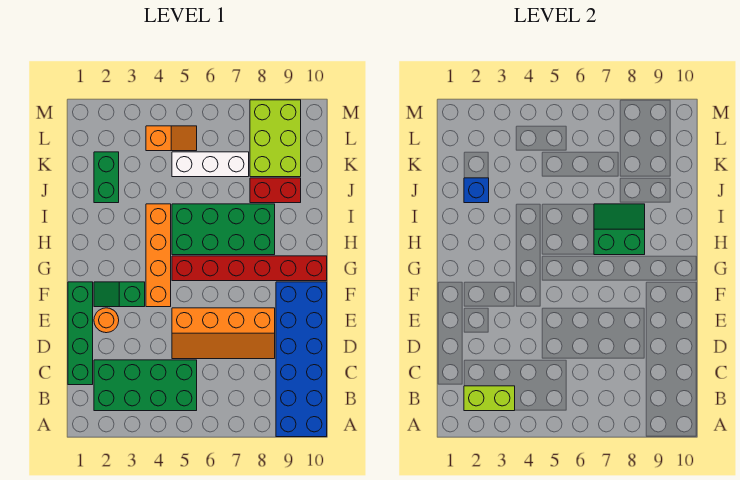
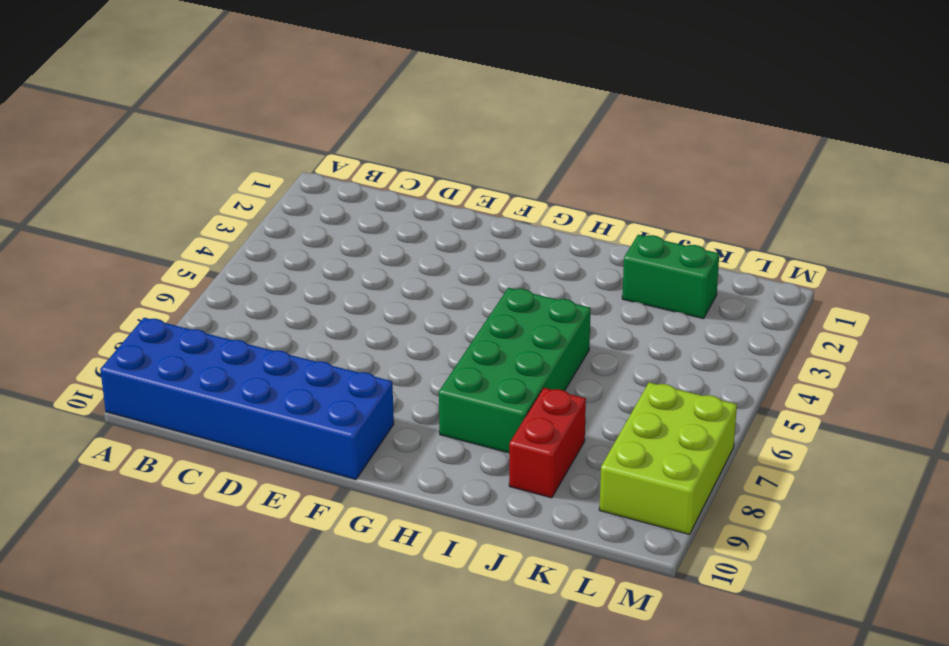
lime brick L7:M9 level 1 -> lime brick K8:M9 level 1
none -> green brick B2:C5 level 1
none -> green brick C1:F1 level 1
none -> orange slope D5:E8 level 1 top E

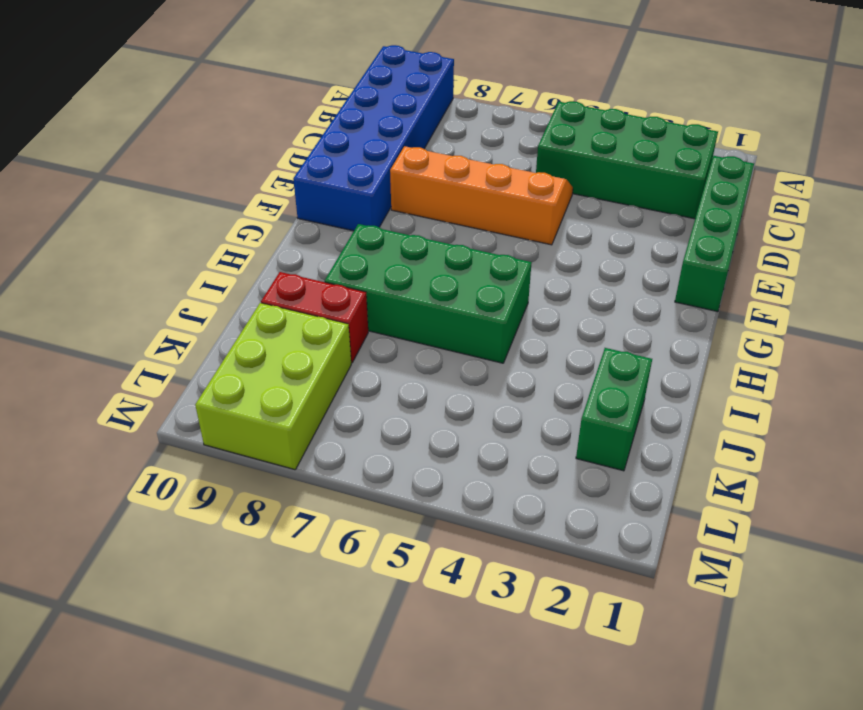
none -> orange round brick E2 level 1
none -> green slope F2:F3 level 1 top 3
none -> orange brick F4:I4 level 1

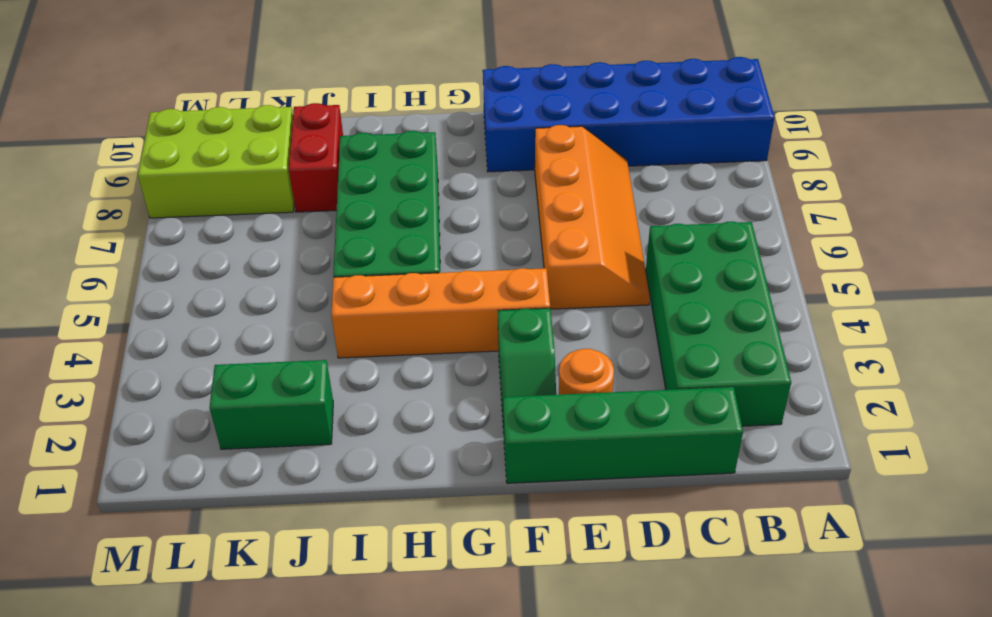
none -> red brick G5:G10 level 1
none -> white brick K5:K7 level 1
none -> orange slope L4:L5 level 1 top 4

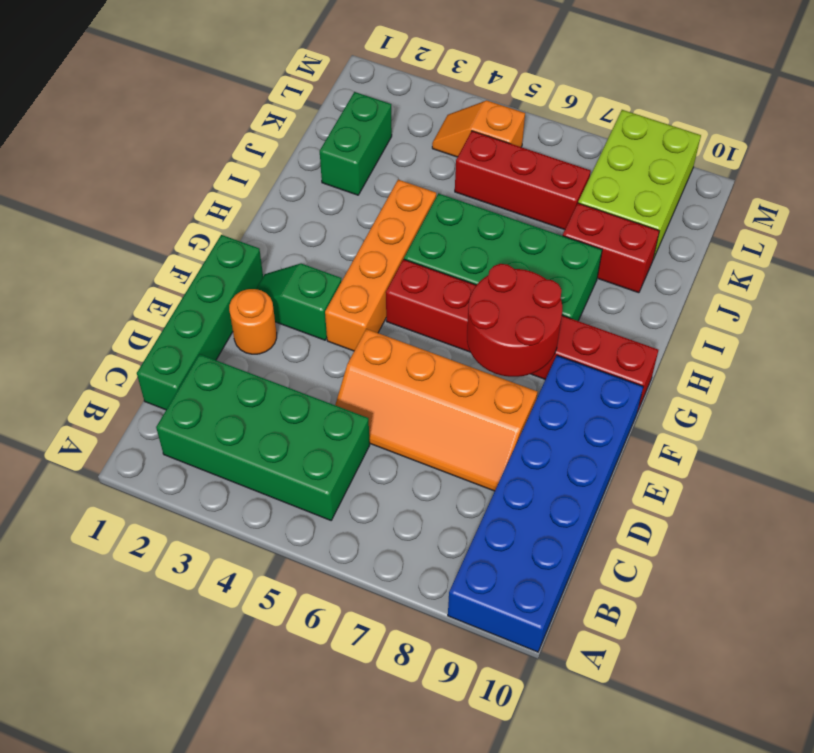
red round brick F7:G8 level 2 -> none
red brick K5:K7 level 1 -> white brick K5:K7 level 1
orange slope L4:L5 level 1 top 5 -> orange slope L4:L5 level 1 top 4
none -> lime brick B2:B3 level 2
none -> green slope H7:I8 level 2 top H
none -> blue brick J2 level 2

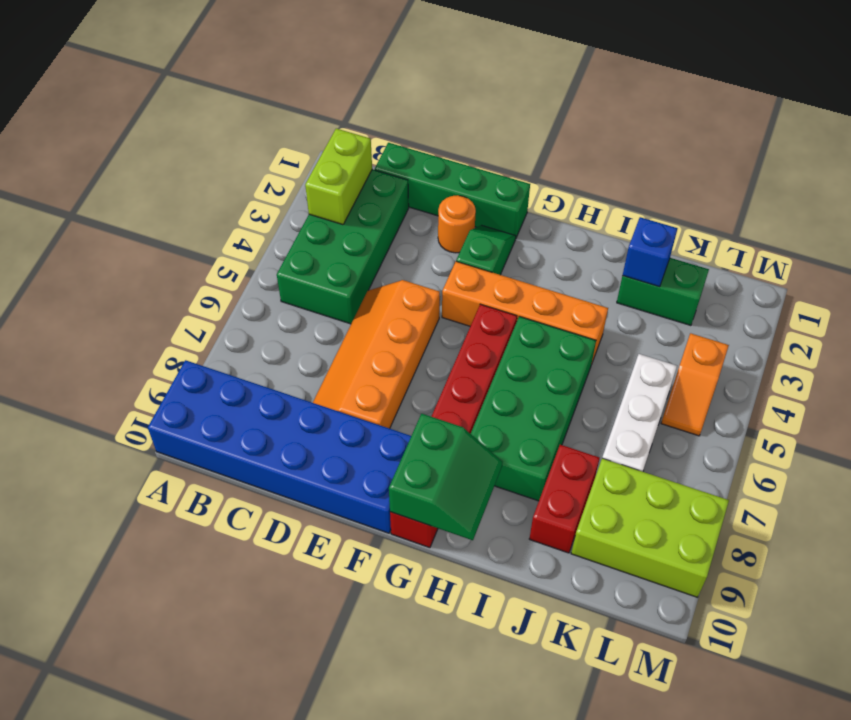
green slope G9:H10 level 2 top G -> green slope H7:I8 level 2 top H

